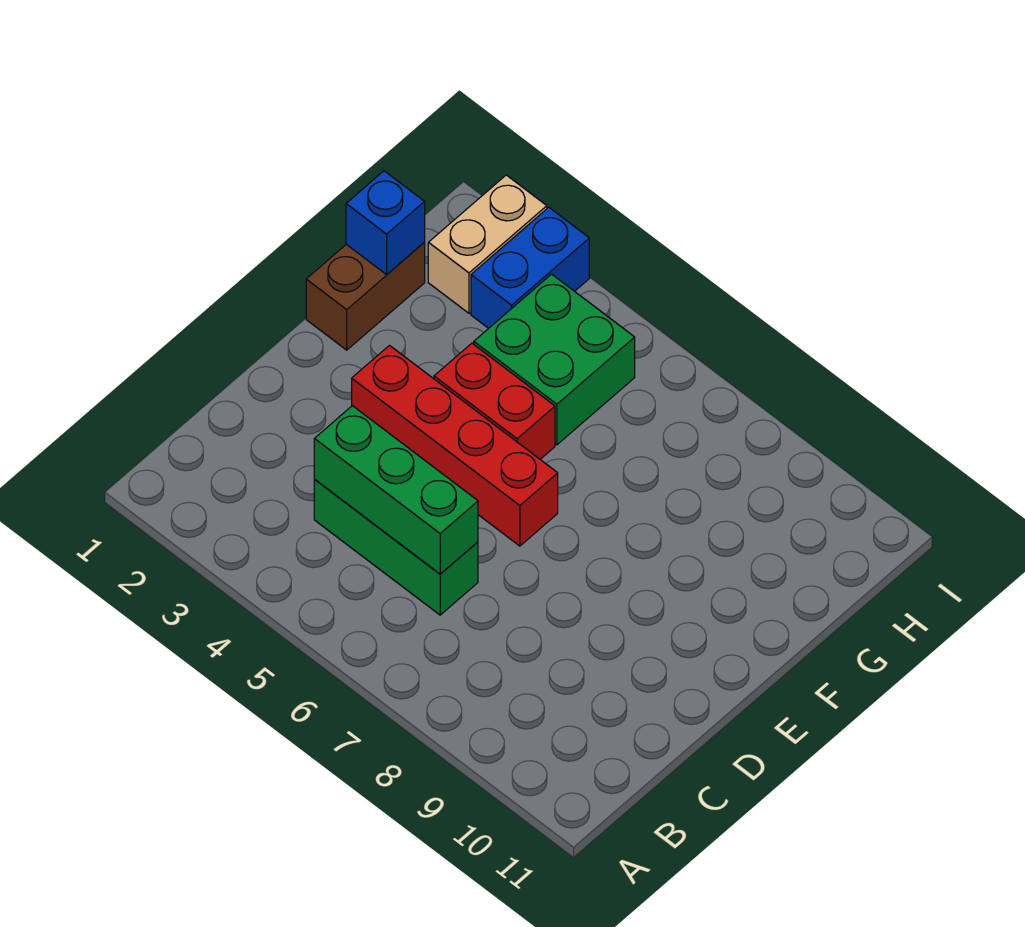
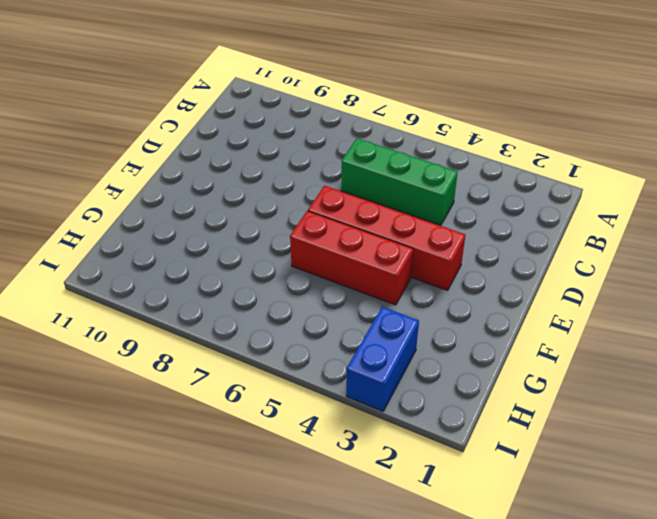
red brick F4:F6 level 1 -> red brick F4:F5 level 1
none -> brown brick F1:G1 level 1
none -> green brick G4:H5 level 1

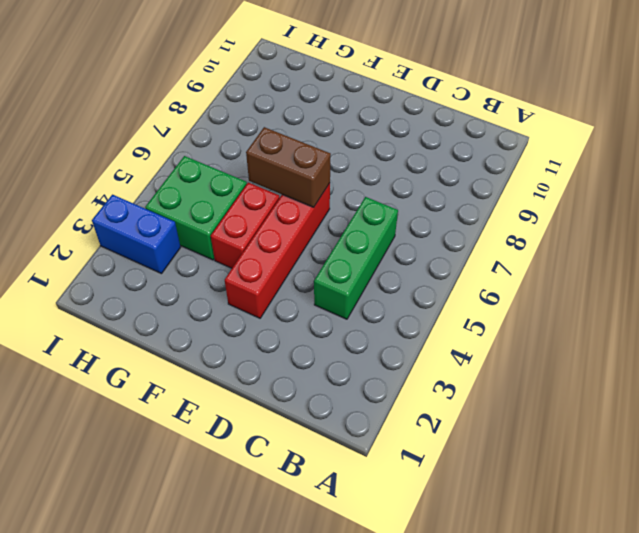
brown brick E6:F6 level 2 -> brown brick F1:G1 level 1
none -> tan brick H2:I2 level 1
none -> green brick C4:C6 level 2

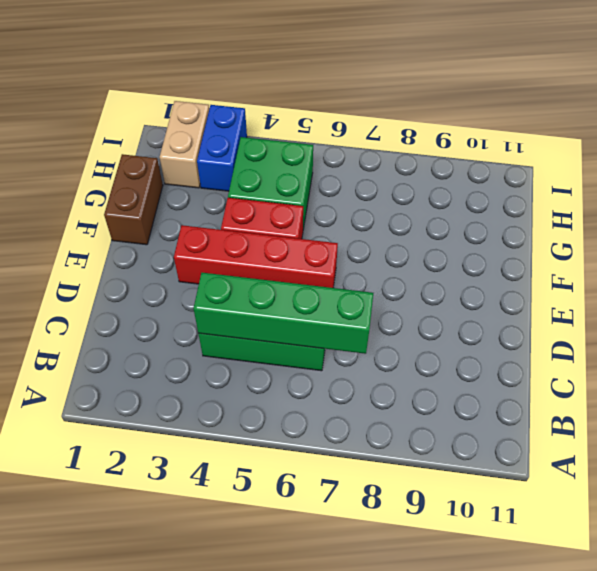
green brick C4:C7 level 2 -> green brick C4:C6 level 2
none -> blue brick G1 level 2

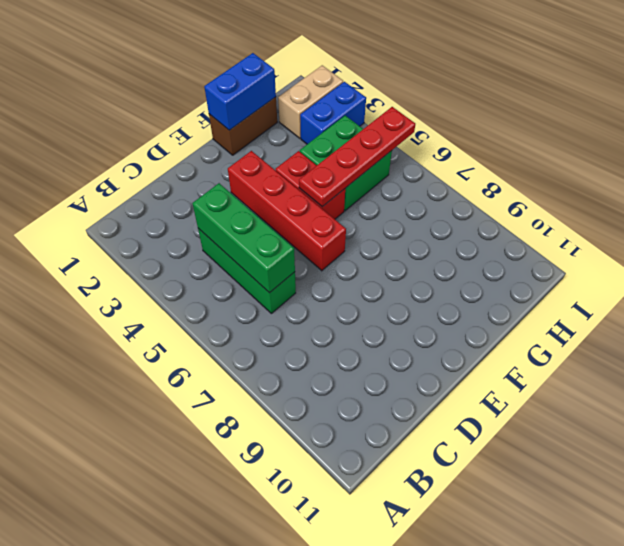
blue brick F1:G1 level 2 -> blue brick G1 level 2
red plate F5:I5 level 2 -> none

